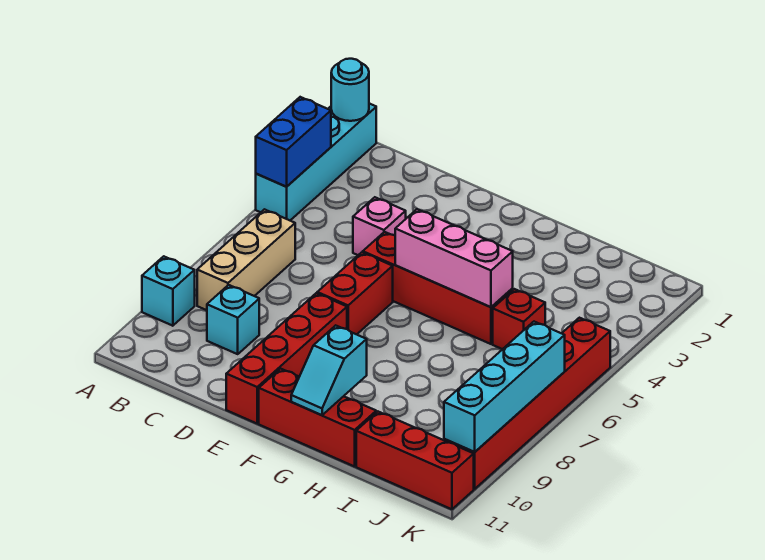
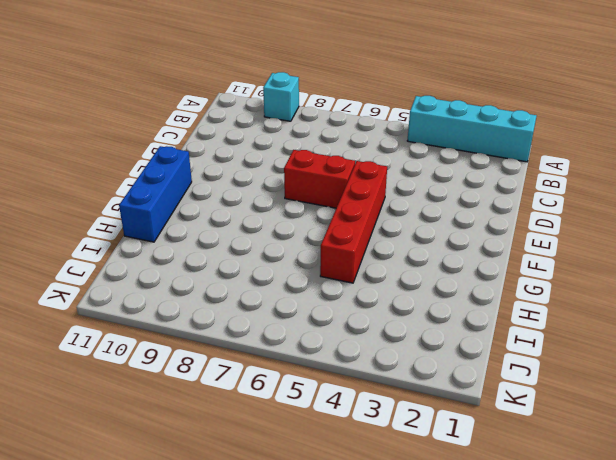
blue brick F11:H11 level 1 -> red brick F11:H11 level 1
none -> tan brick B6:B8 level 1
none -> cyan brick C9 level 1
none -> pink brick D4 level 1

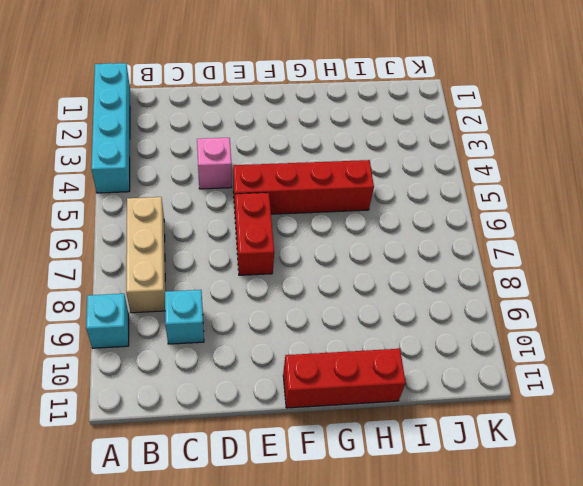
none -> red brick E8:E11 level 1
none -> red brick I5 level 1
none -> red brick I11:K11 level 1

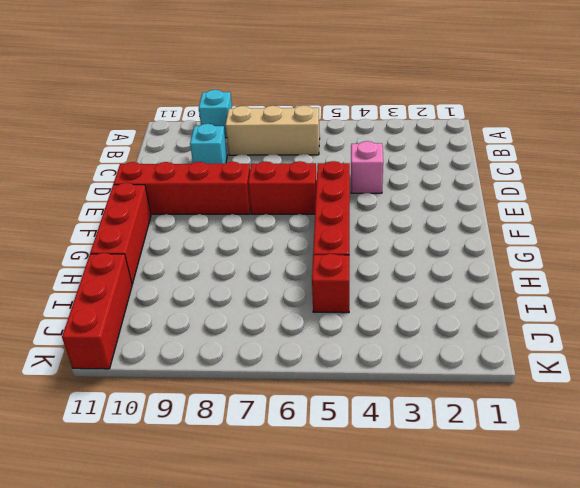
none -> cyan brick A1:A4 level 1
none -> red brick K5:K10 level 1
none -> cyan round brick A1 level 2

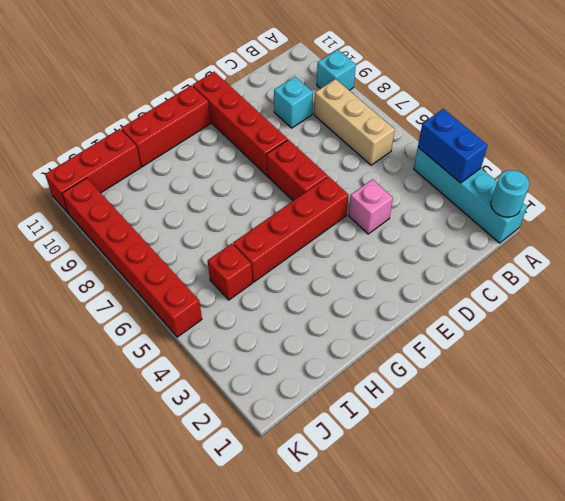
none -> pink brick F5:H5 level 2
none -> cyan slope G10:G11 level 2 top 10
none -> cyan brick K7:K10 level 2

